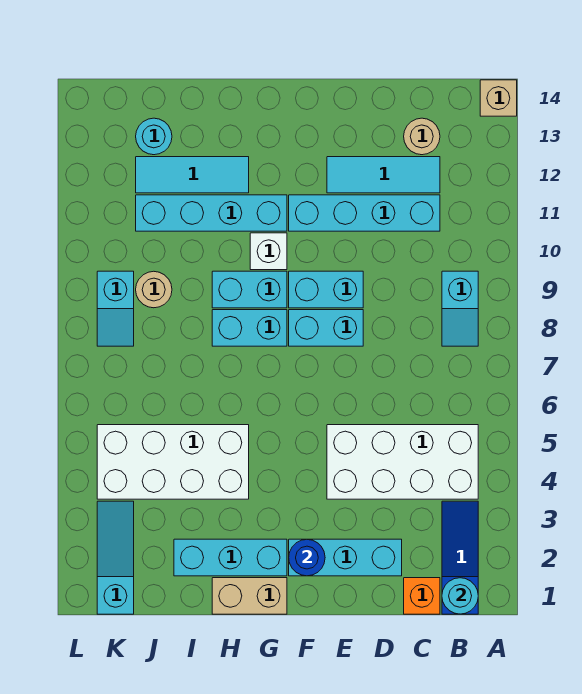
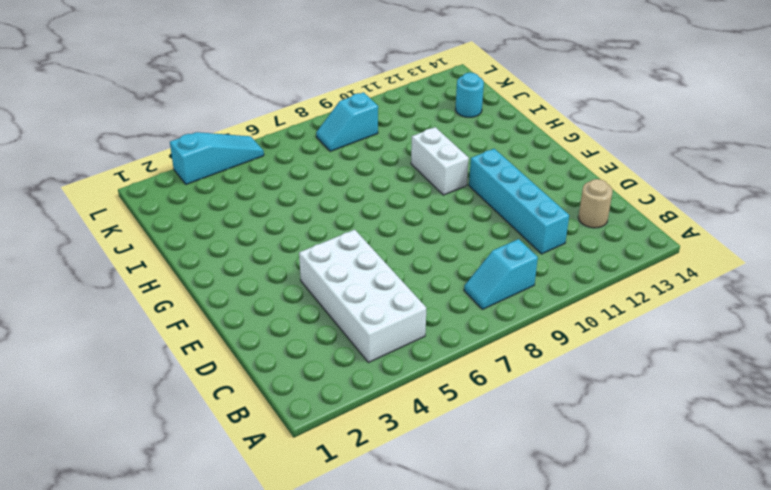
white brick G10:H10 level 1 -> white brick G10 level 1
cyan slope L3:L5 level 1 top 3 -> cyan slope K1:K3 level 1 top 1
none -> tan brick A14 level 1
none -> blue slope B1:B3 level 1 top 1
none -> orange brick C1 level 1

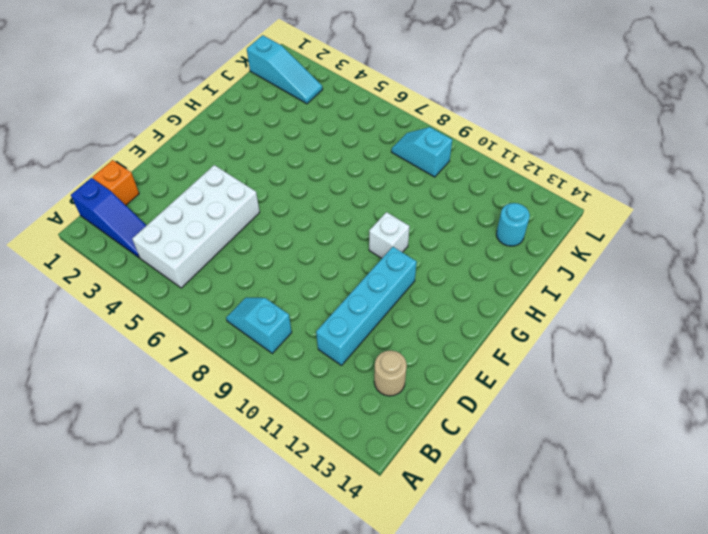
none -> tan brick A14 level 1
none -> cyan tile C12:E12 level 1
none -> cyan brick D2:F2 level 1

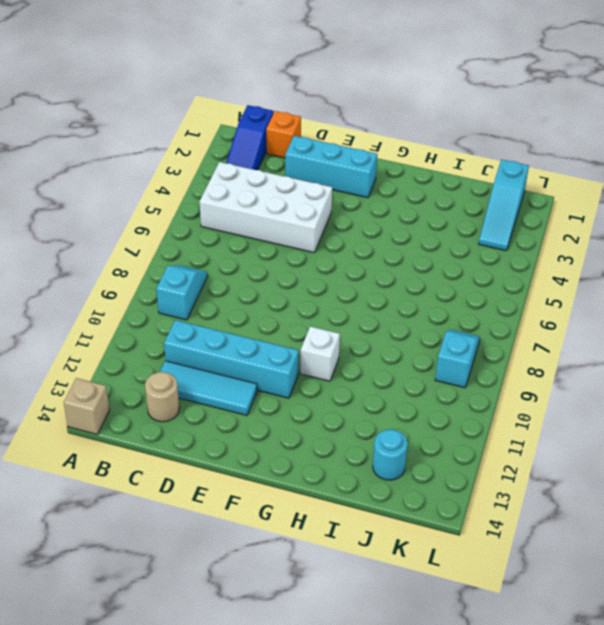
none -> cyan brick E8:F8 level 1
none -> cyan brick E9:F9 level 1
none -> tan brick G1:H1 level 1

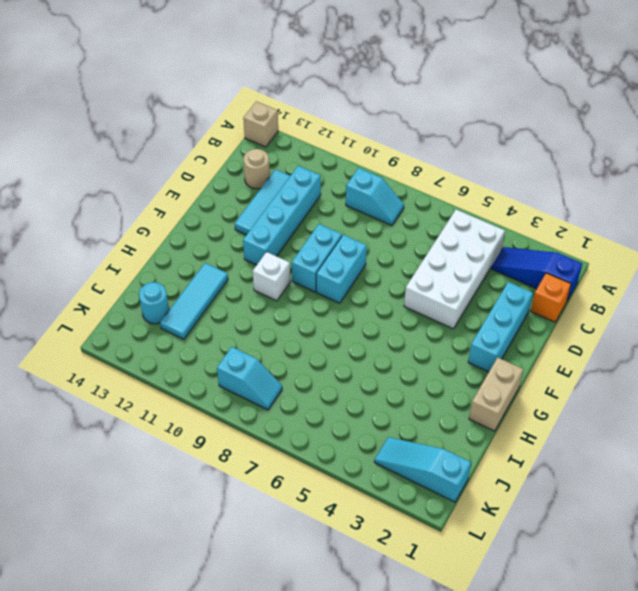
none -> cyan brick G2:I2 level 1
none -> cyan brick G8:H8 level 1
none -> cyan brick G9:H9 level 1

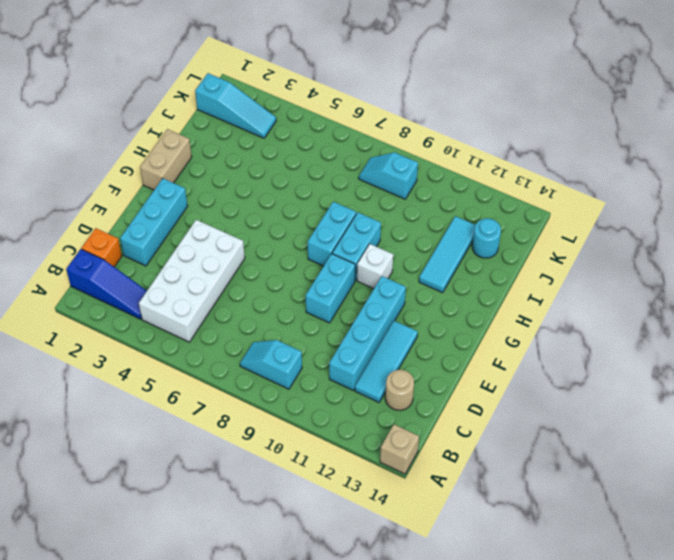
none -> cyan brick E8:F8 level 1
none -> cyan brick G2:I2 level 1
none -> cyan brick G11:J11 level 1

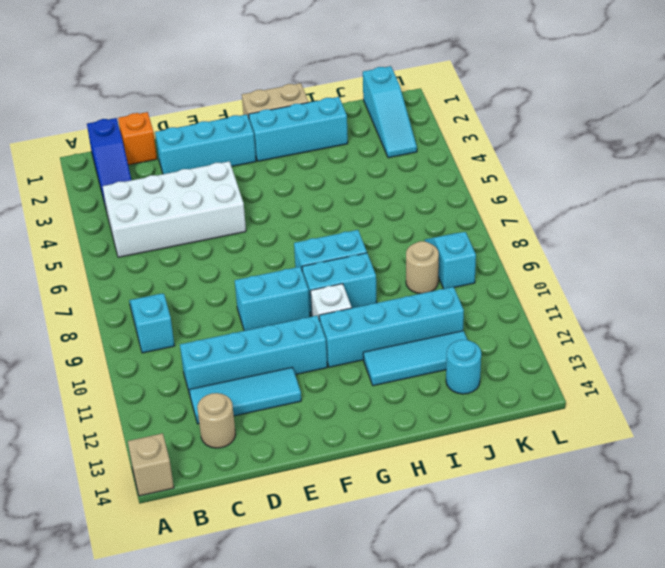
none -> cyan brick E8:F8 level 1
none -> white brick H4:K5 level 1
none -> cyan round brick B1 level 2

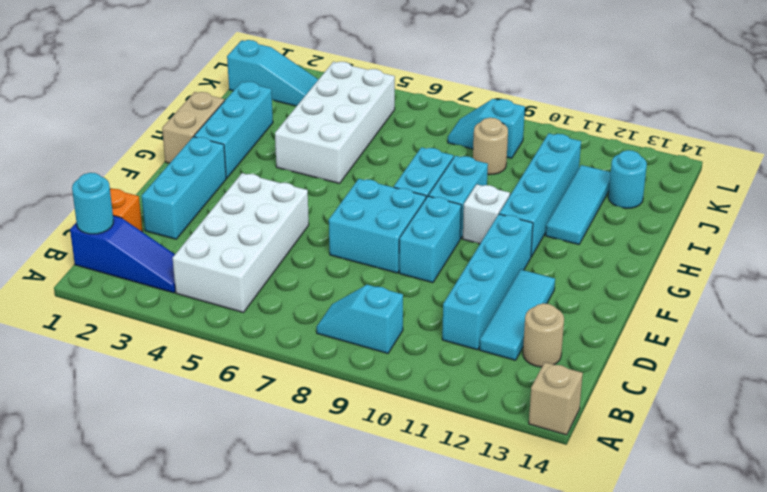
cyan brick E7:F8 level 1 -> cyan brick E8:F8 level 1
none -> blue round brick F2 level 2

